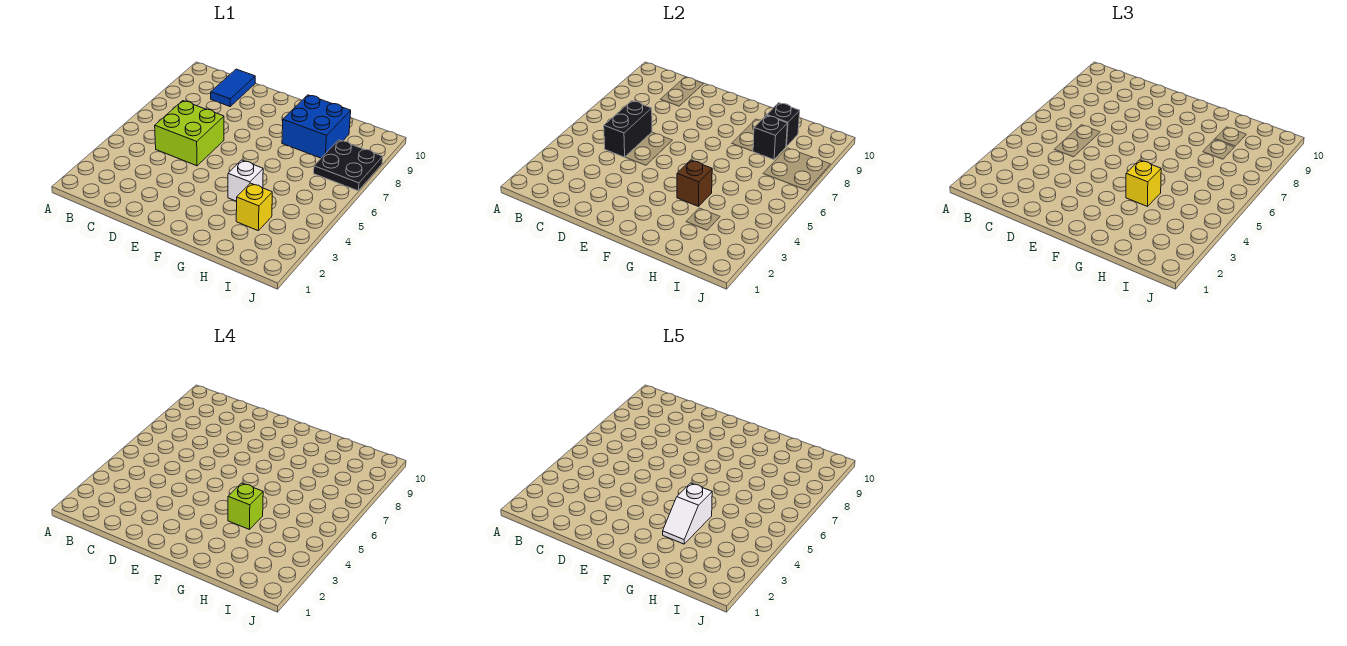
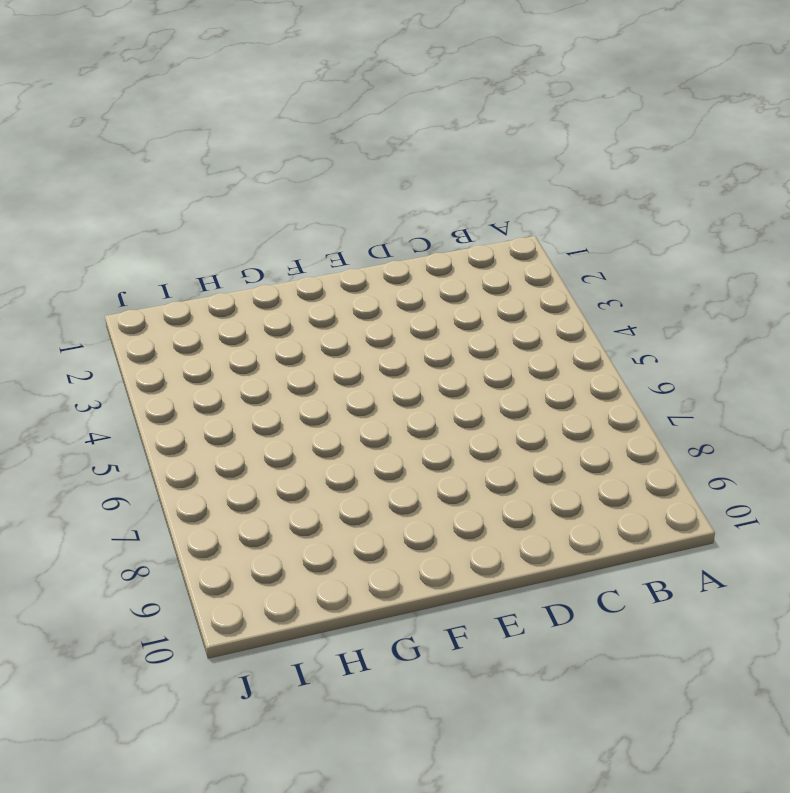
none -> lime brick C5:D6 level 1
none -> blue tile C9:C10 level 1
none -> white brick G4 level 1

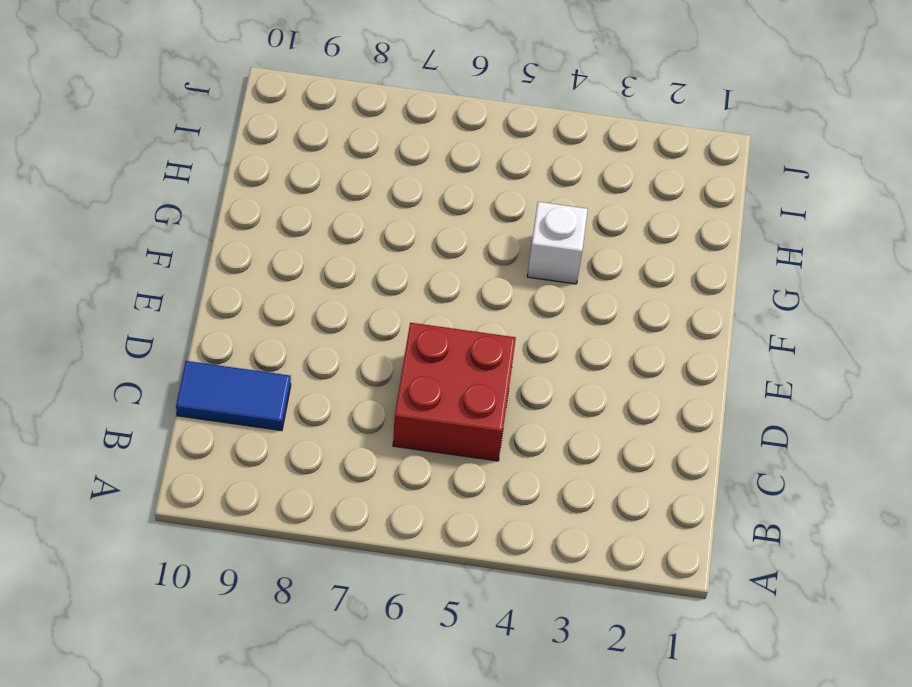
red brick C5:D6 level 1 -> lime brick C5:D6 level 1
none -> blue brick G8:H9 level 1
none -> yellow brick H3 level 1
none -> black plate I7:J8 level 1

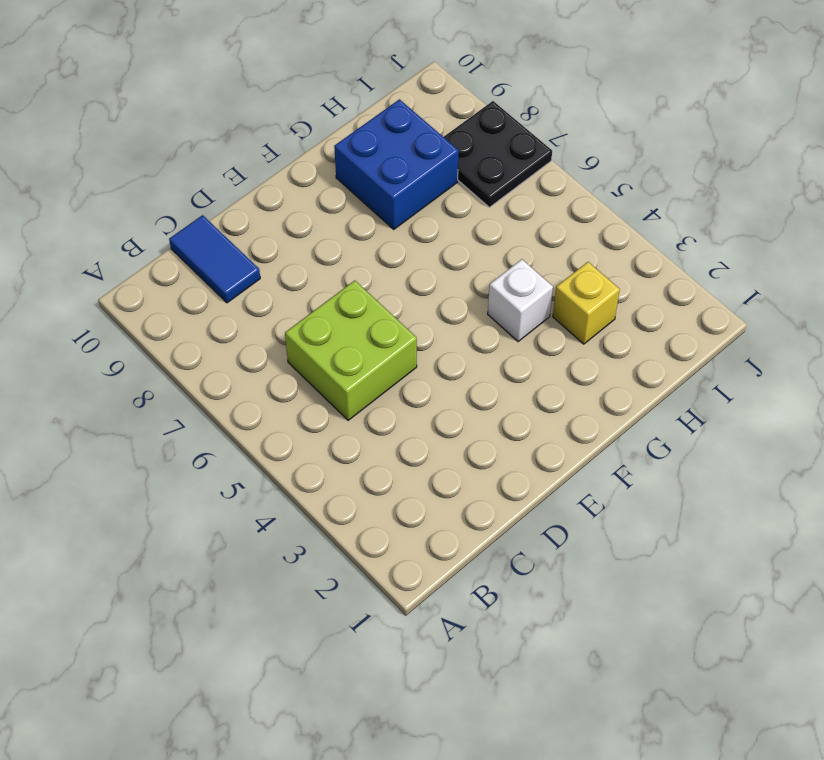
none -> black brick C5:C6 level 2
none -> brown brick G4 level 2
none -> black brick H8 level 2

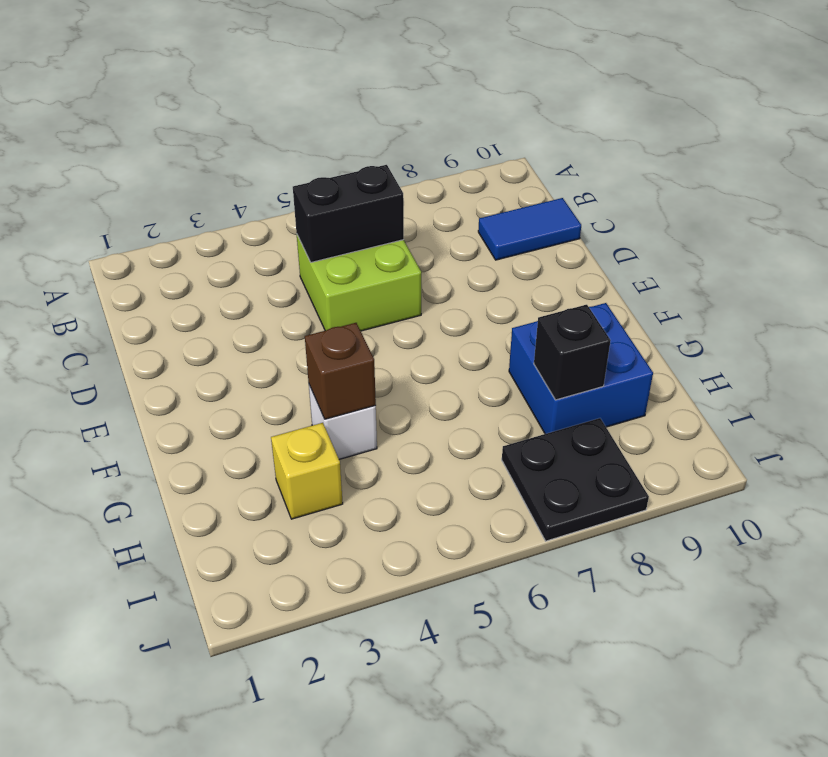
none -> black brick H9 level 2
none -> yellow brick G4 level 3
none -> lime brick G4 level 4

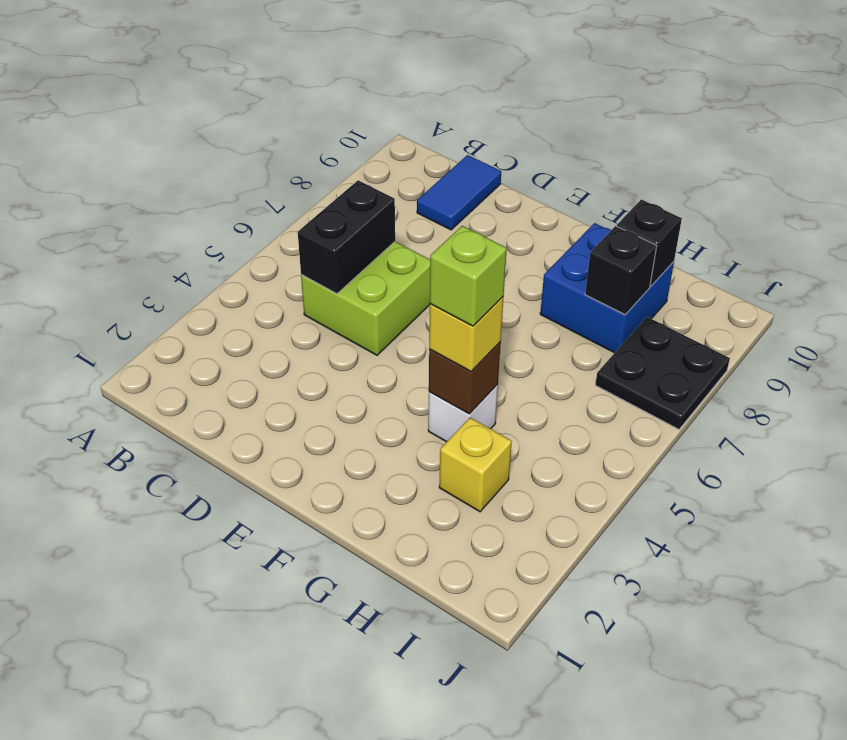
none -> white slope G3:G4 level 5 top 4

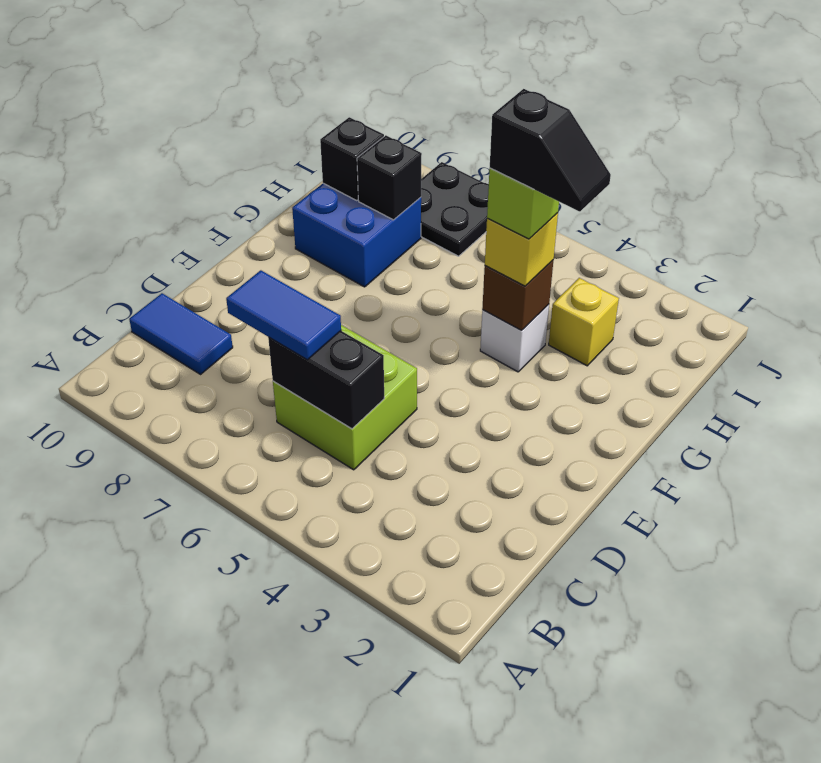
blue tile C6:C7 level 3 -> none
black slope G3:G4 level 5 top 4 -> white slope G3:G4 level 5 top 4

